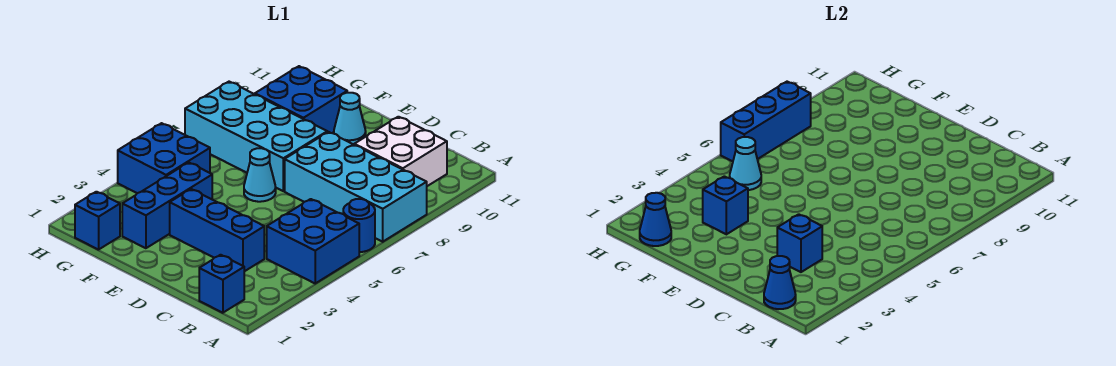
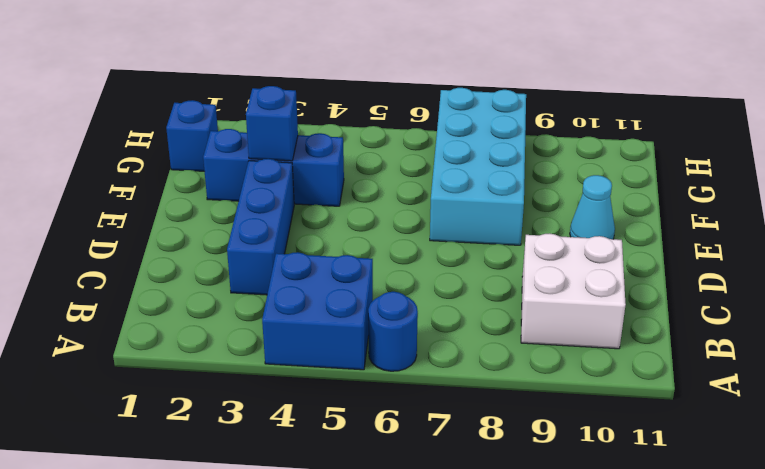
none -> cyan brick A7:D8 level 1
none -> blue brick B1 level 1
none -> cyan cone E6 level 1

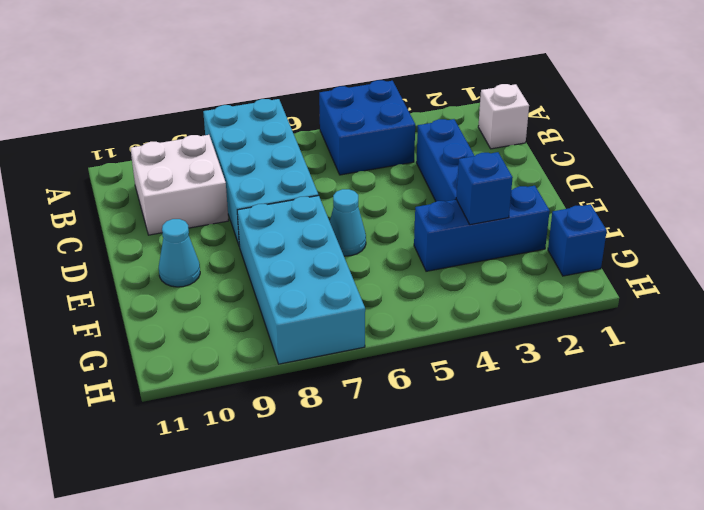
white brick B1 level 1 -> blue brick B1 level 1
none -> blue round brick A6 level 1
none -> blue brick F9:G10 level 1
none -> blue brick G4:H5 level 1

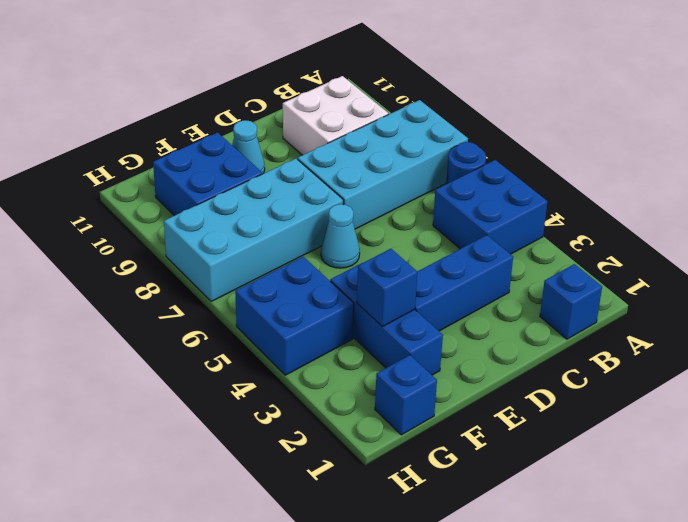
none -> blue cone B1 level 2
none -> blue brick C3 level 2
none -> blue cone G1 level 2

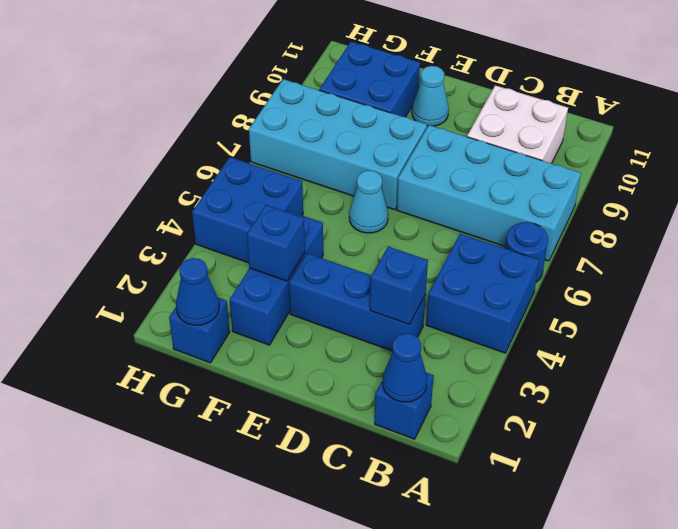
none -> cyan cone G5 level 2
none -> blue brick H6:H8 level 2

